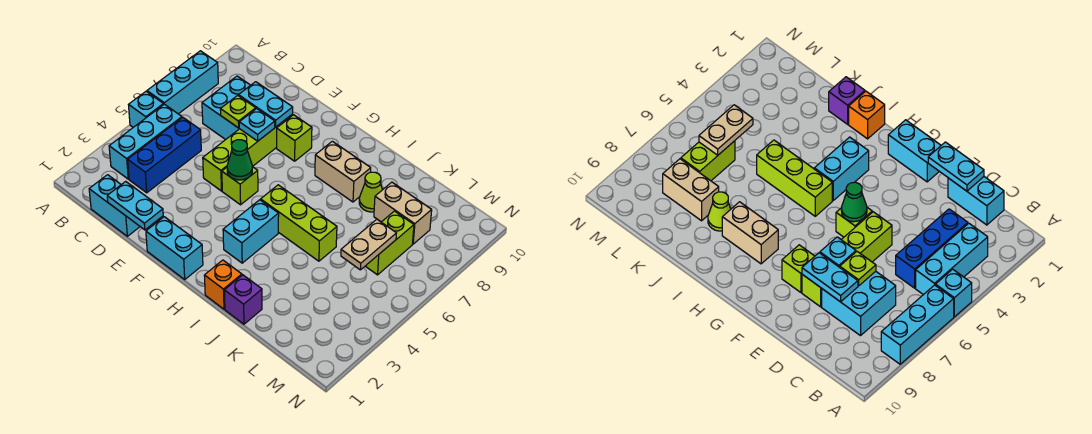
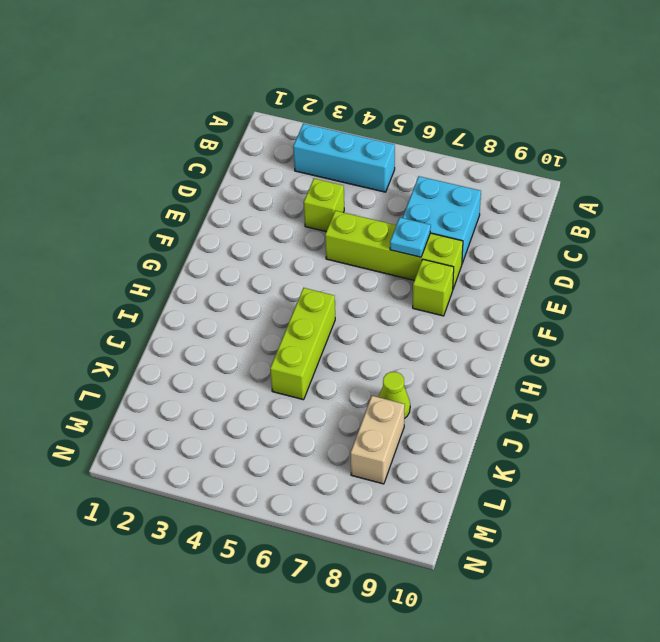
lime brick D4 level 1 -> lime brick F5 level 1
none -> cyan brick A5 level 1
none -> cyan brick A6:A8 level 1
none -> cyan brick C1:D1 level 1

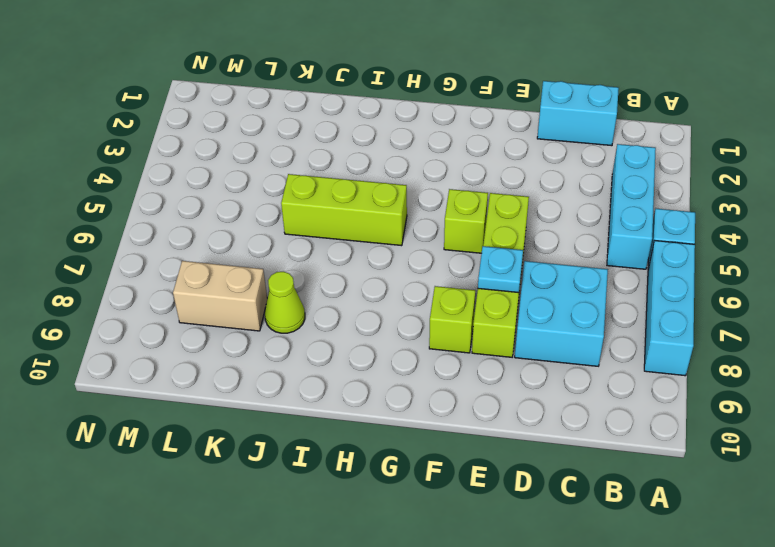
none -> blue brick C3:C5 level 1
none -> cyan brick F1:G1 level 1
none -> cyan brick H3:H4 level 1

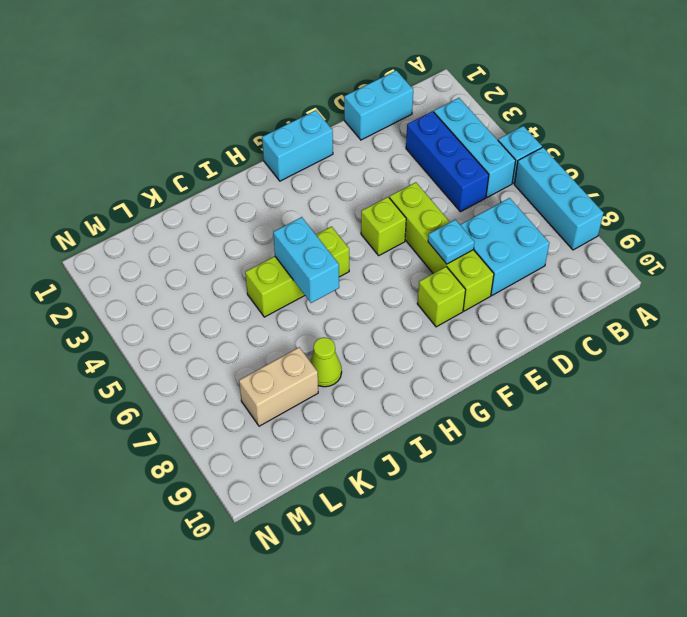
cyan brick I5:I6 level 2 -> cyan brick H3:H4 level 1
none -> tan brick H8:I8 level 1
none -> orange brick I1 level 1
none -> purple brick J1 level 1

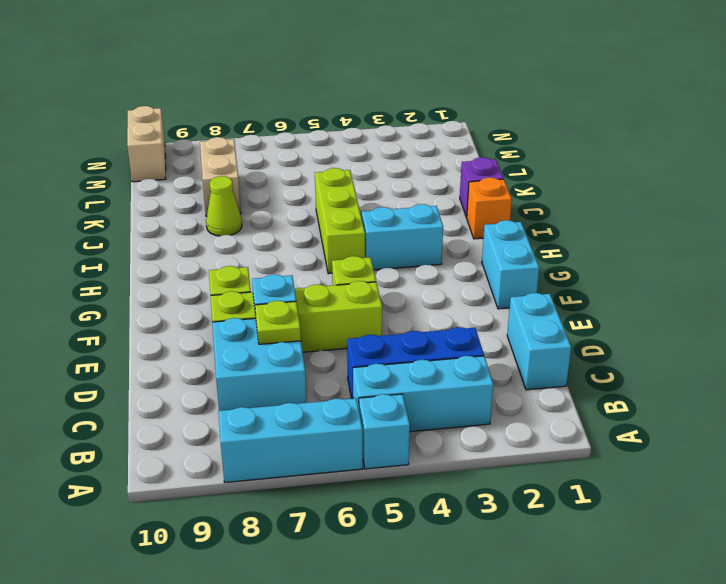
tan brick M10:N10 level 1 -> tan brick H8:I8 level 1
none -> lime brick L6:L7 level 1
none -> cyan plate D1:E1 level 2
none -> cyan plate D8:E8 level 2

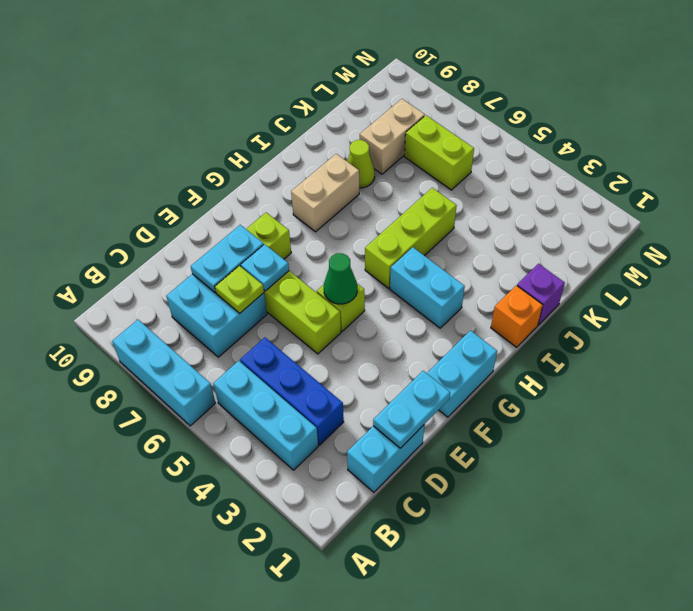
none -> cyan brick A5 level 1
none -> tan plate L5:L6 level 2

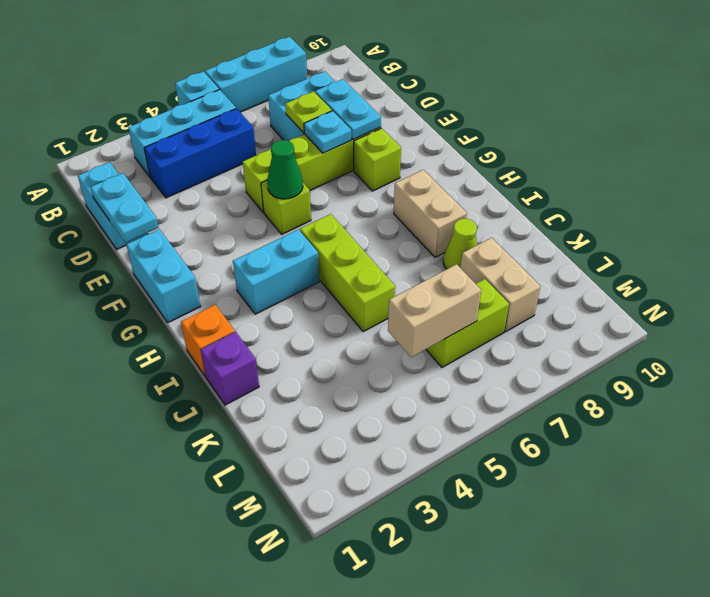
tan brick L5:L6 level 2 -> tan plate L5:L6 level 2

